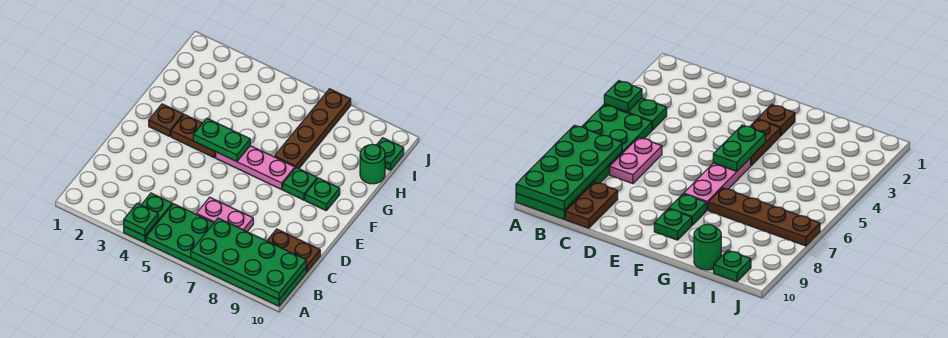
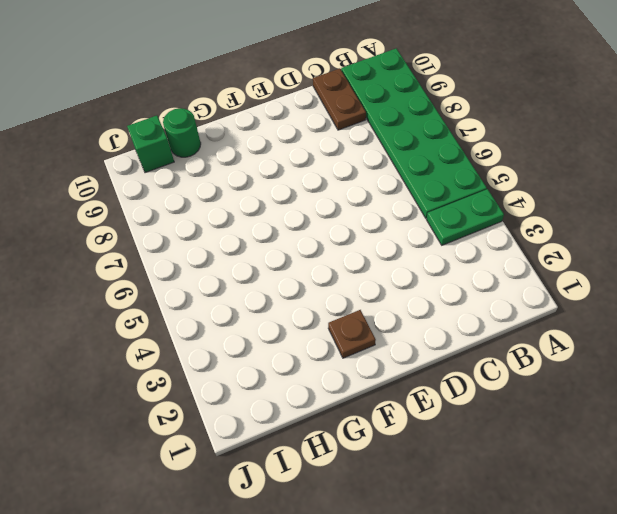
green brick I10 level 1 -> green plate I10 level 1
none -> pink plate C6:C7 level 1
none -> brown plate F3:F4 level 1
none -> pink plate F5:F7 level 1

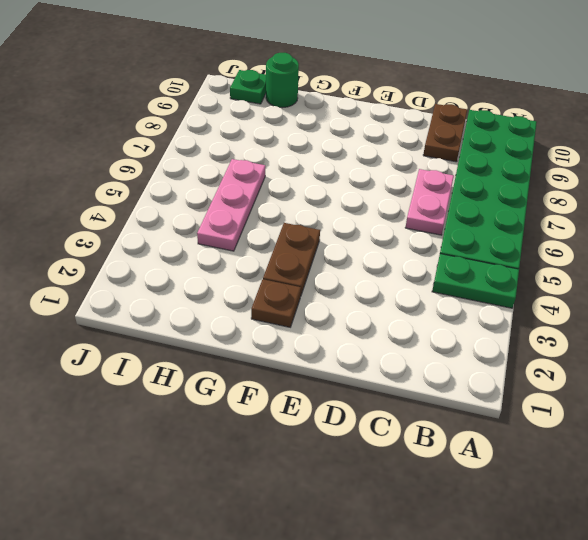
pink plate H4:H6 level 1 -> pink plate F5:F7 level 1
none -> green plate F8 level 1
none -> green plate F9 level 1
none -> brown plate G7:J7 level 1

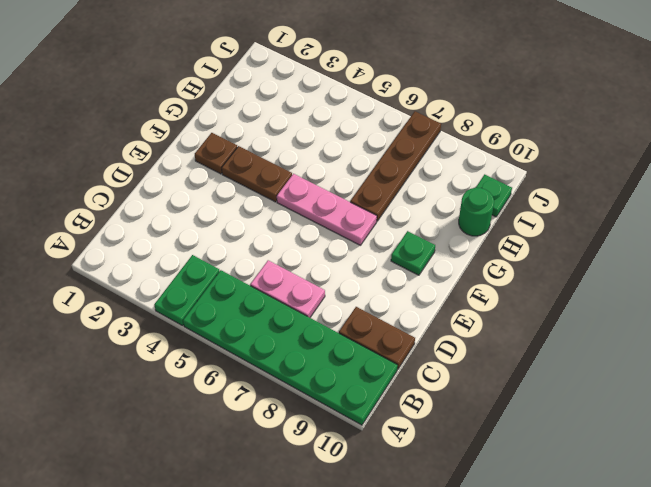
none -> green plate F8 level 1
none -> green plate A4 level 2
none -> green plate A7:B10 level 2

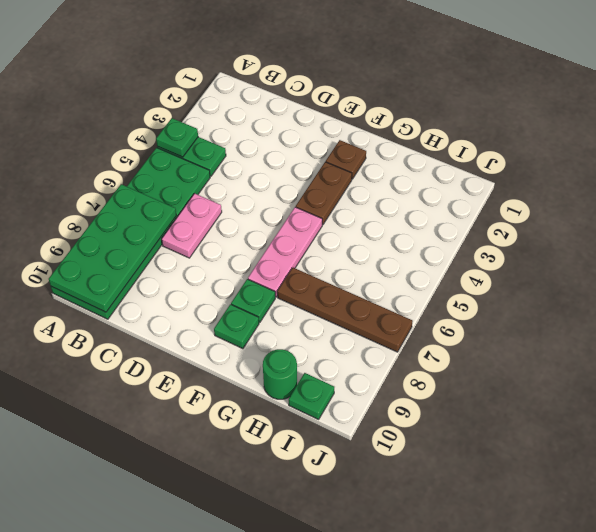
none -> brown plate C9:C10 level 1
none -> green plate F4:F5 level 2

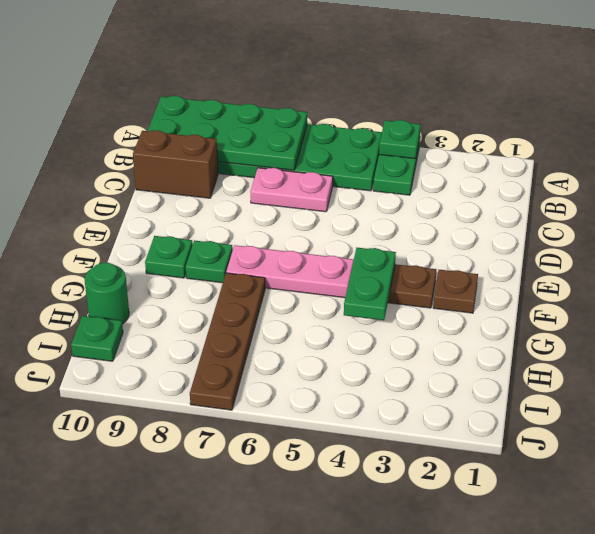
brown brick C9:C10 level 1 -> brown plate C9:C10 level 1
green plate F4:G4 level 2 -> green plate F4:F5 level 2

